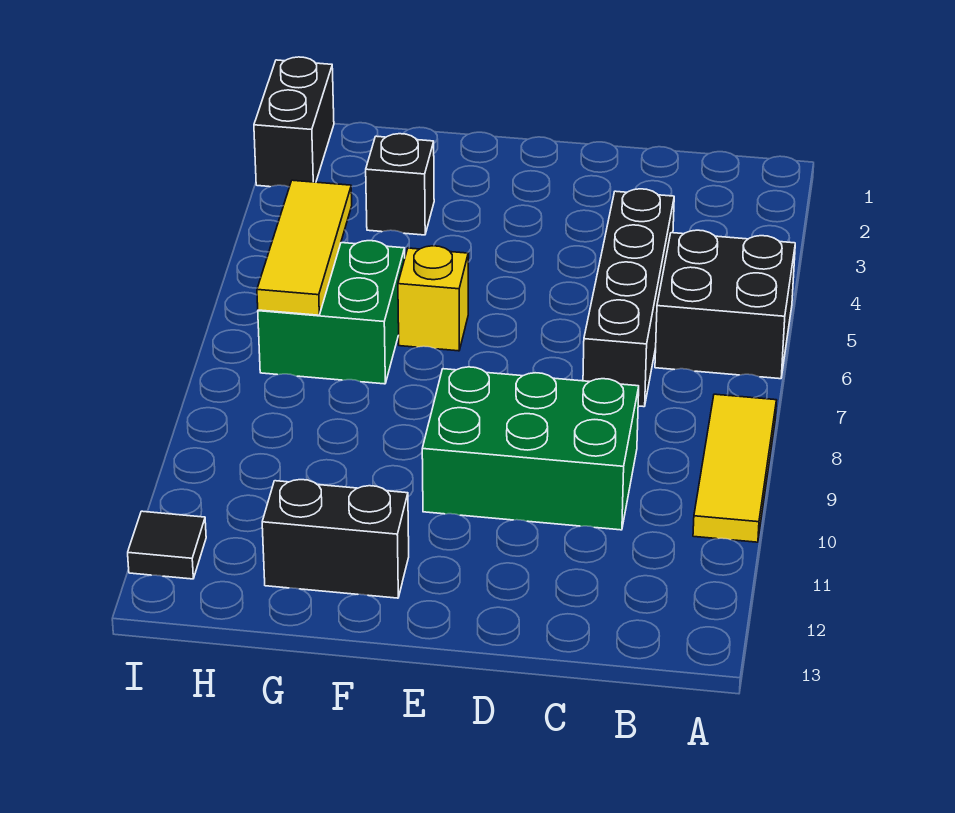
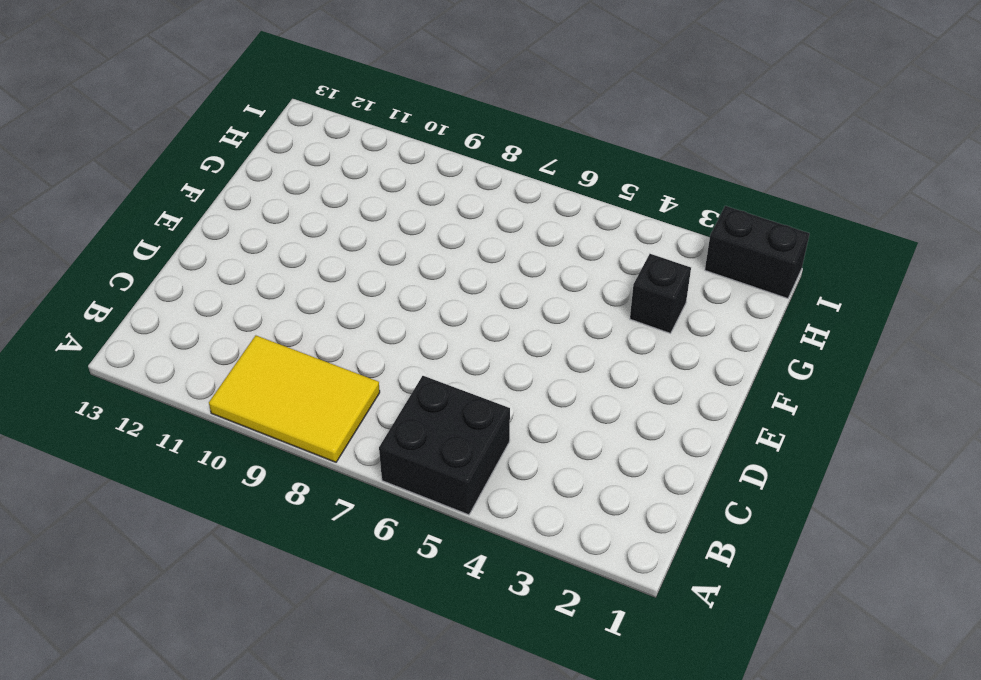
yellow tile A8:B10 level 1 -> yellow tile A8:A10 level 1
none -> black brick C4:C7 level 1
none -> green brick C9:E10 level 1

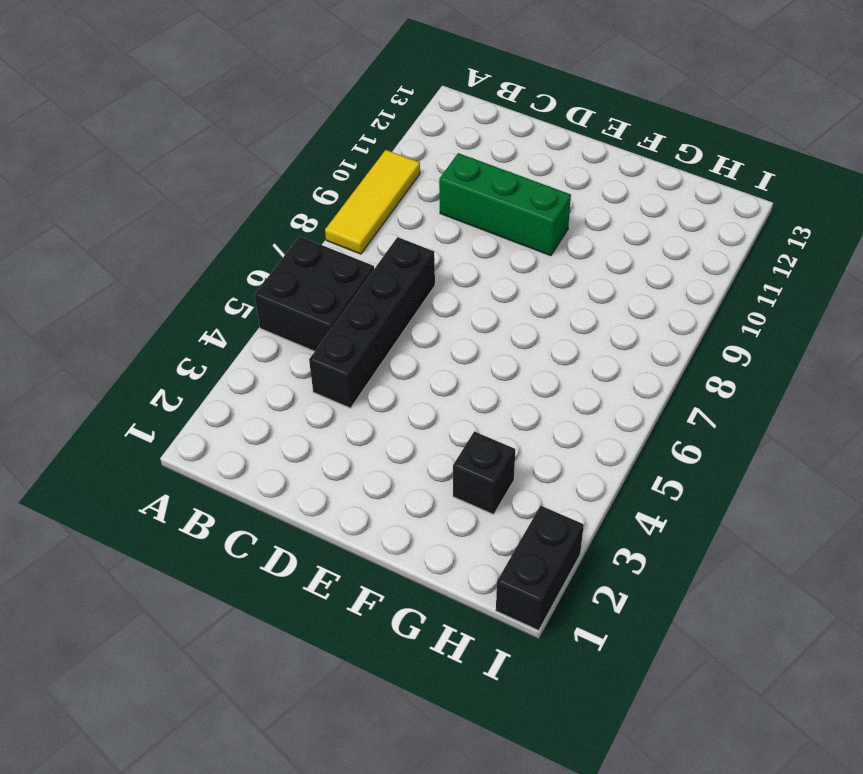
green brick C10:E10 level 1 -> green brick C9:E10 level 1
none -> yellow brick F6 level 1
none -> black brick F12:G12 level 1

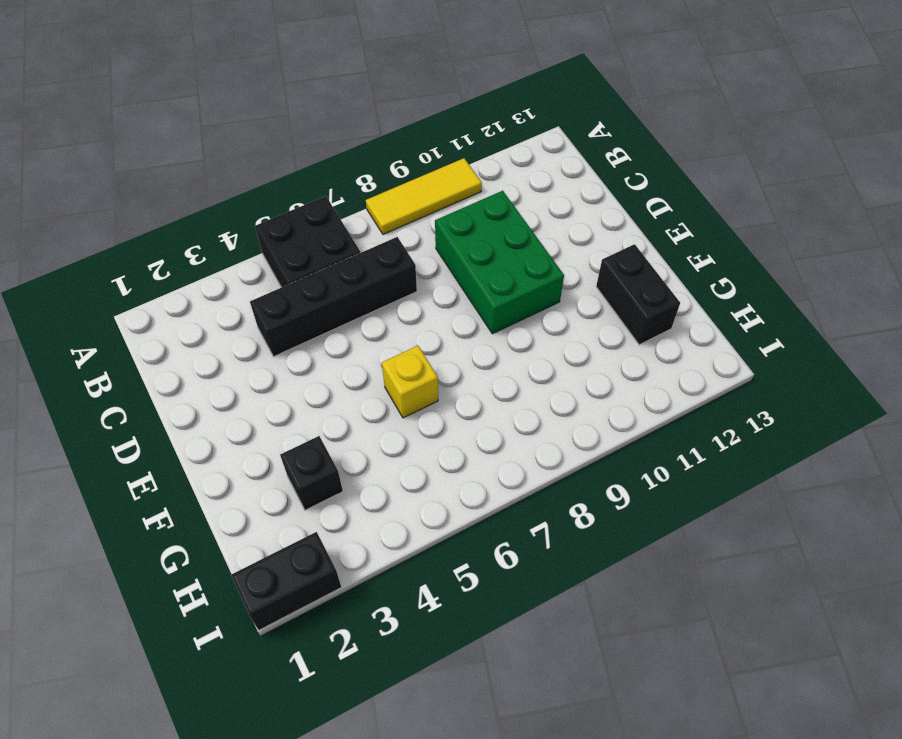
none -> green brick G6:H7 level 1
none -> black tile I12 level 1

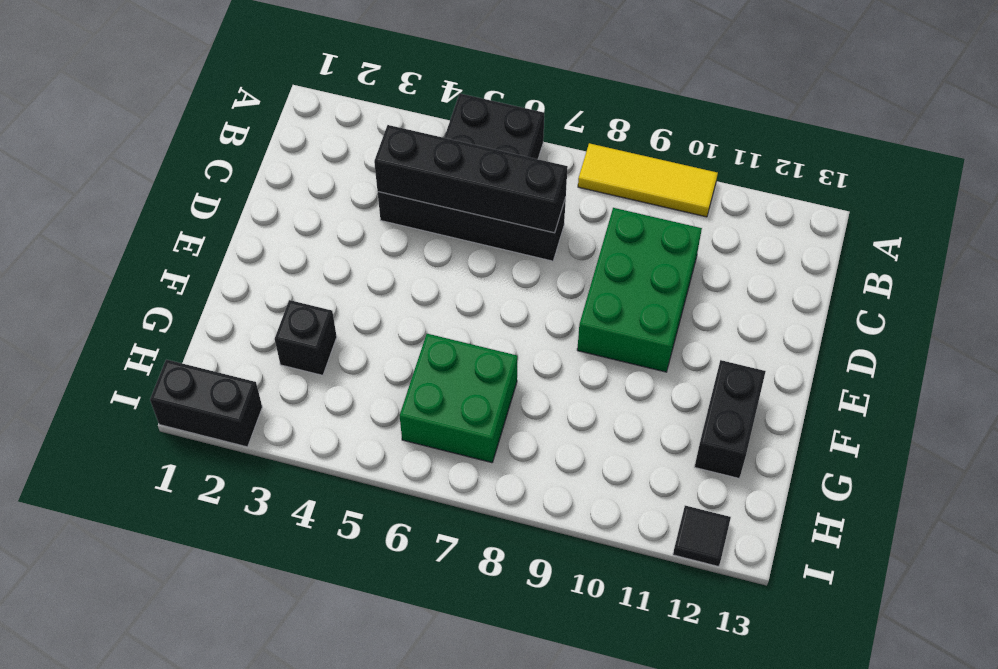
black brick C4:C7 level 2 -> none
none -> yellow brick F6 level 1
none -> yellow tile H5:H7 level 2

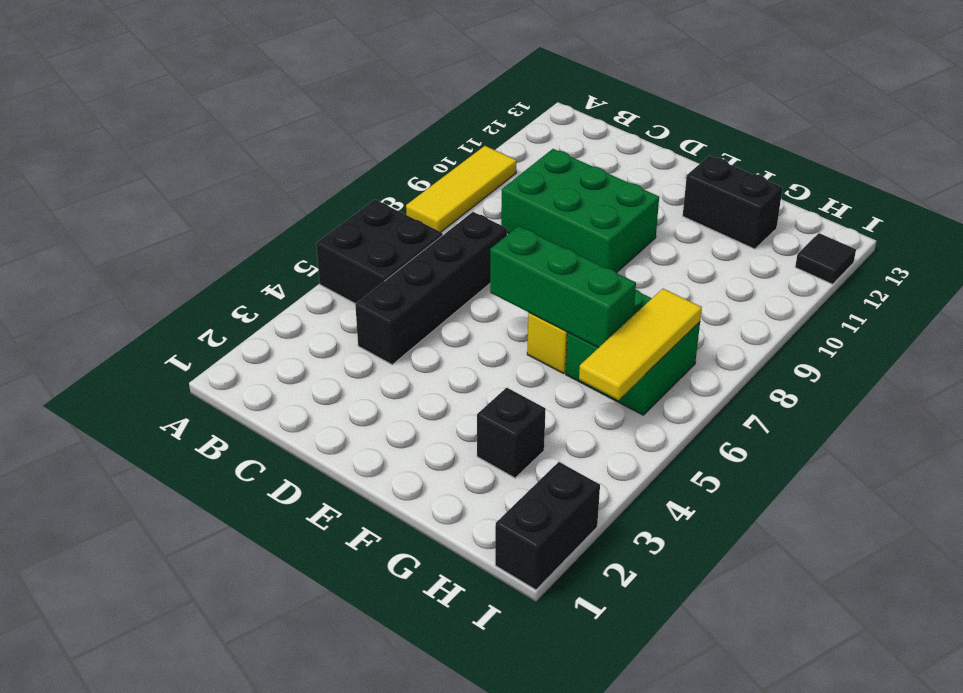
green brick E6:G6 level 2 -> none

